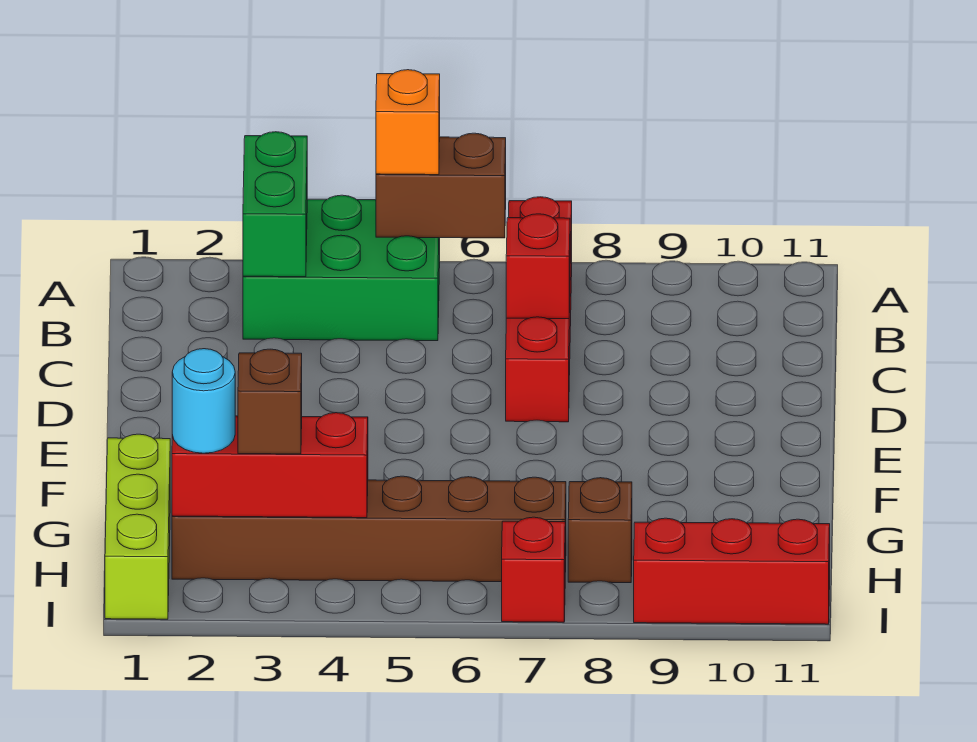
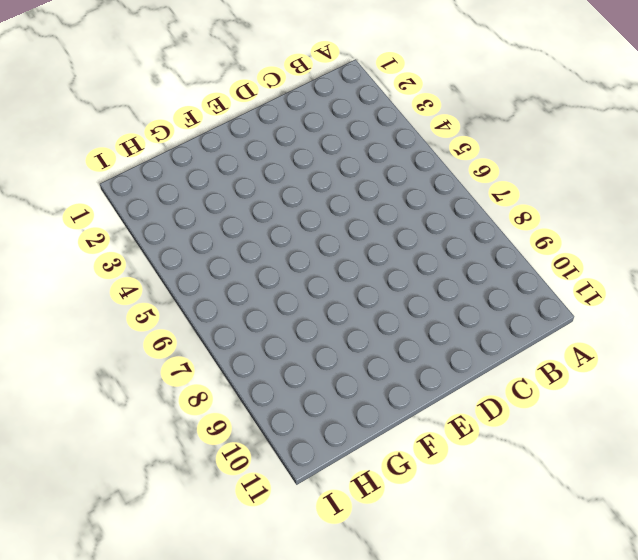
none -> green brick A3:B5 level 1
none -> red brick A7:D7 level 1
none -> lime brick G1:I1 level 1

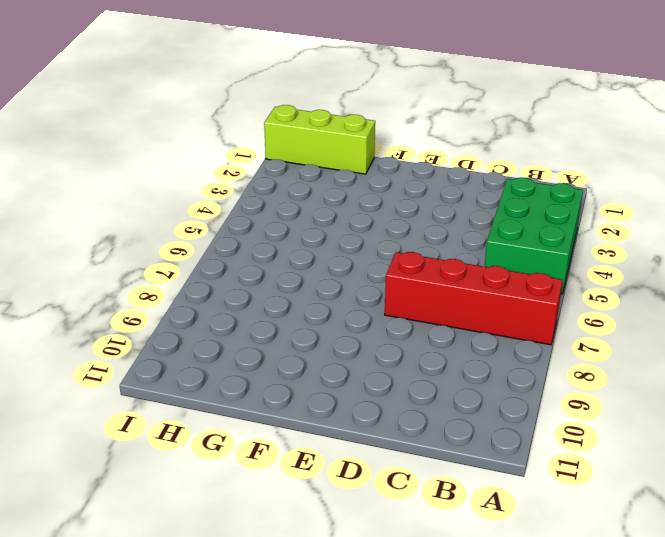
none -> brown brick H2:H7 level 1
none -> brown brick H8 level 1
none -> red brick I7 level 1

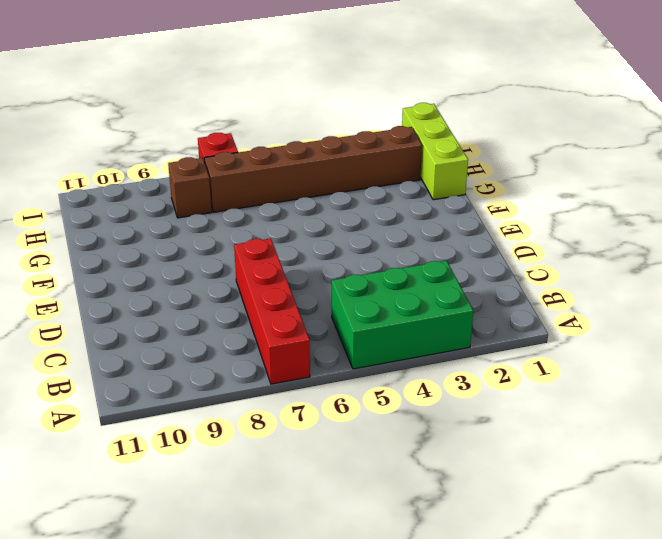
none -> red brick I9:I11 level 1
none -> green brick A3:B3 level 2
none -> brown brick A5:A6 level 2

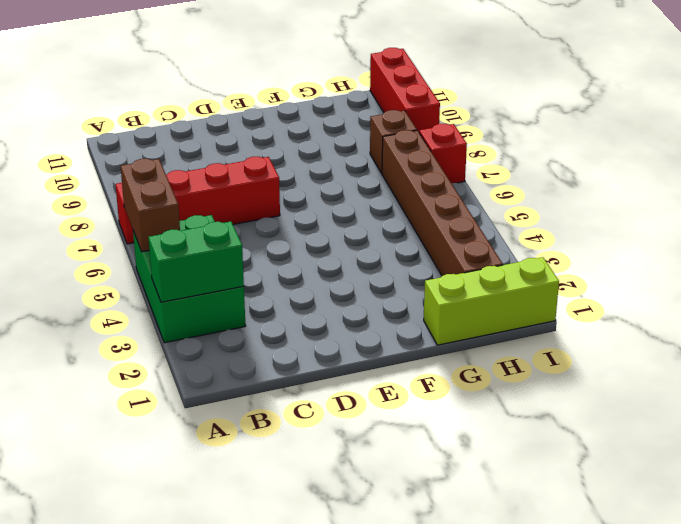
none -> red brick C7 level 2
none -> red brick H2:H4 level 2
none -> orange brick A5 level 3

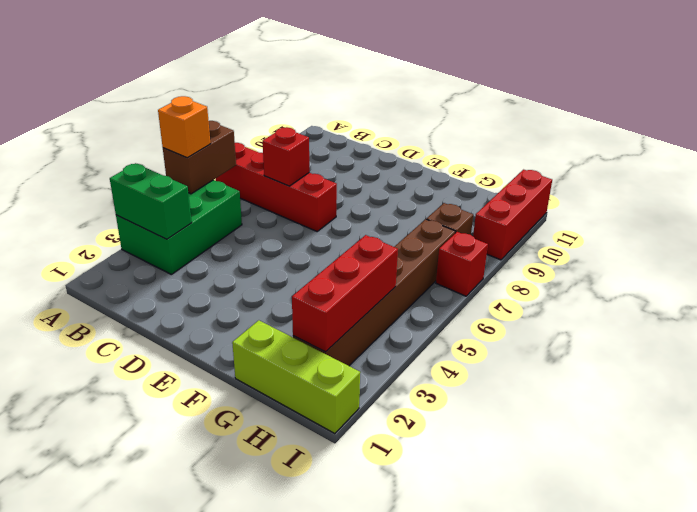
none -> cyan round brick H2 level 3
none -> brown brick H3 level 3

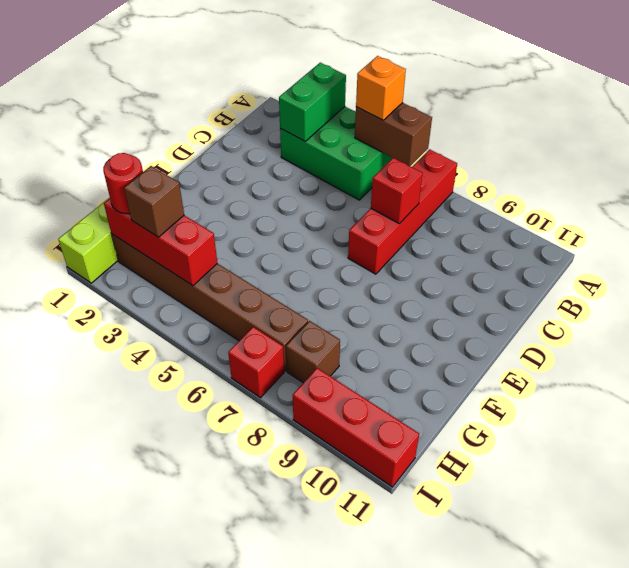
red round brick H2 level 3 -> cyan round brick H2 level 3

